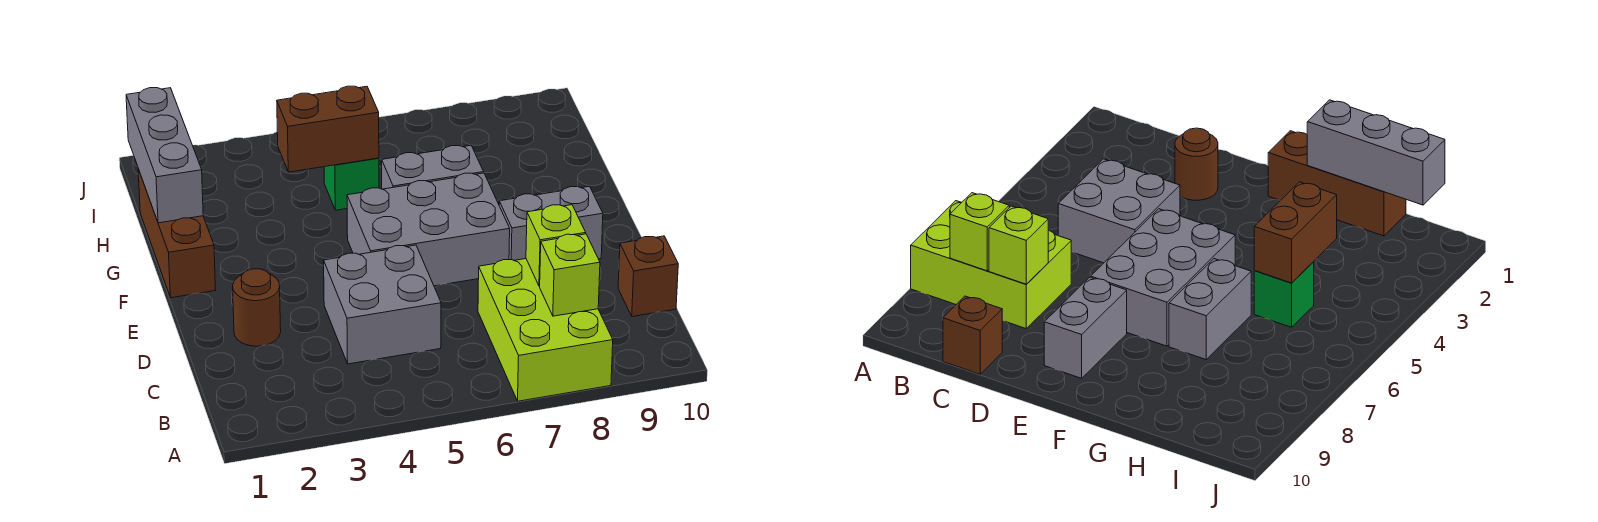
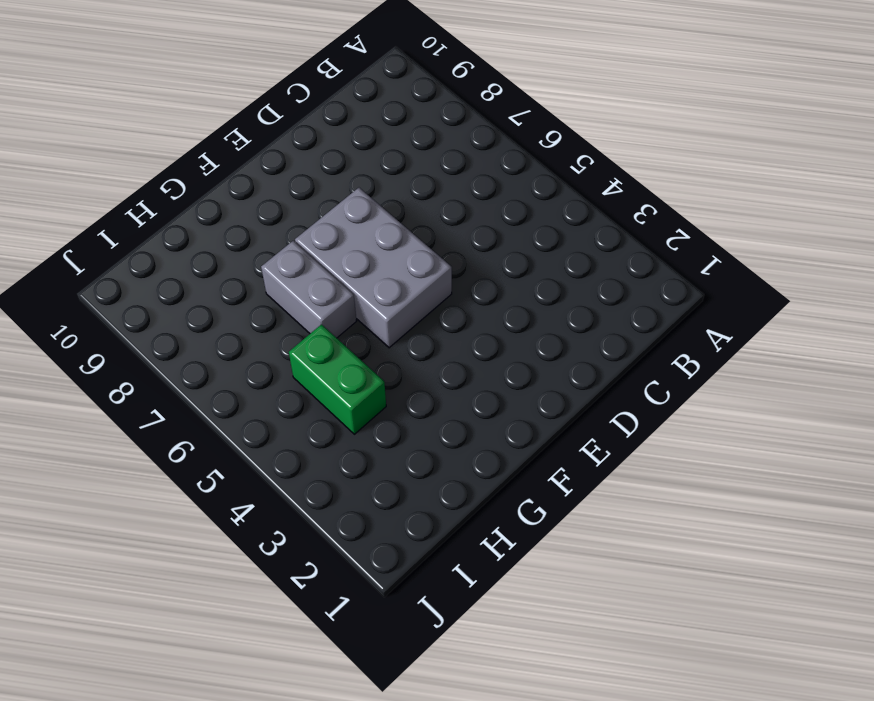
green brick H4:H5 level 1 -> green brick H5 level 1
none -> lime brick A7:C8 level 1
none -> grey brick C4:D5 level 1
none -> brown brick C10 level 1

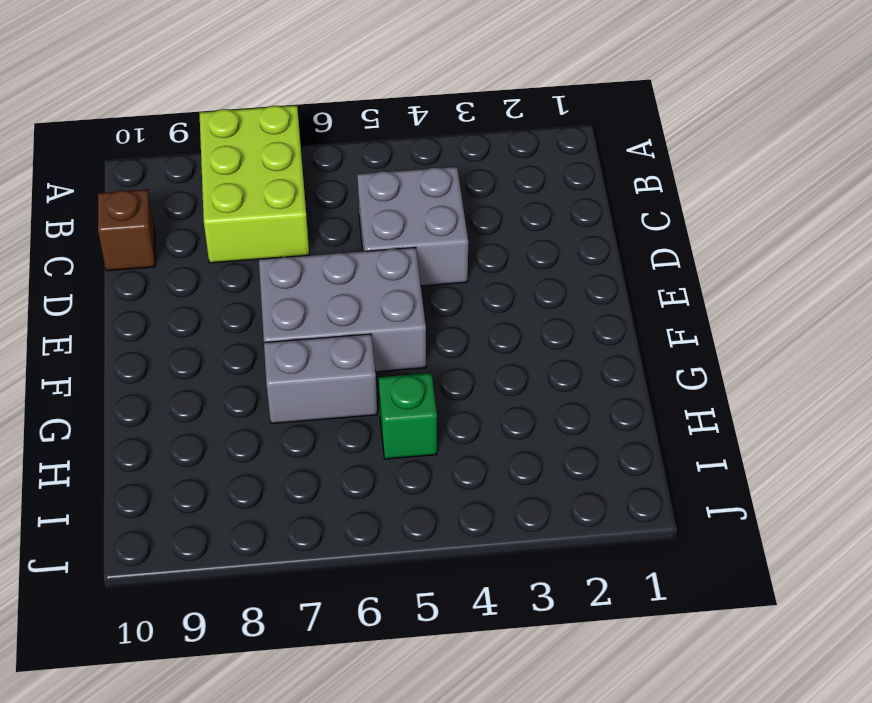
none -> brown round brick D2 level 1
none -> grey brick E8:E9 level 1
none -> brown brick F1:H1 level 1

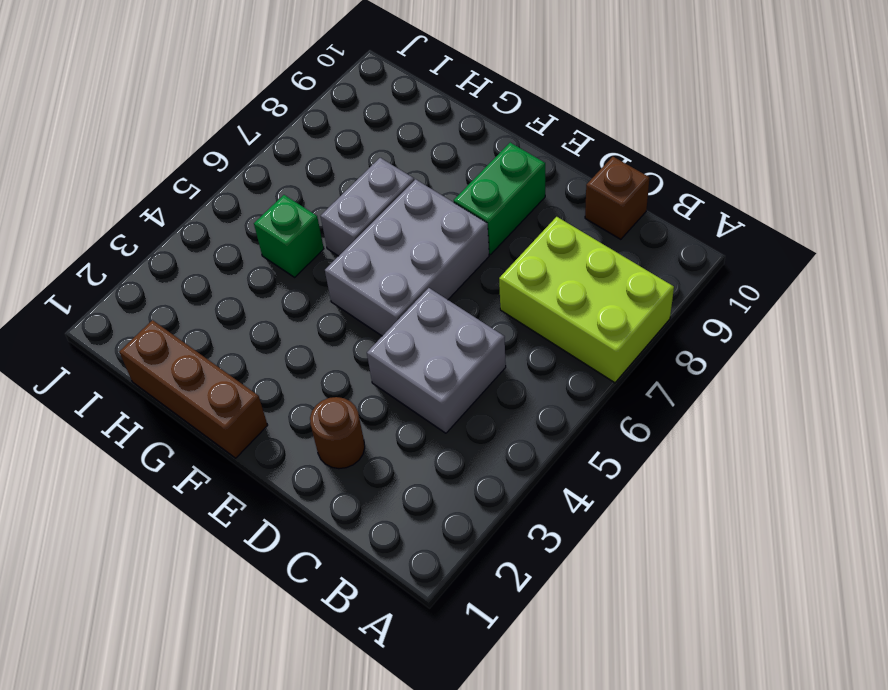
green brick E8:E9 level 1 -> grey brick E8:E9 level 1
none -> lime brick B8 level 2
none -> lime brick C8 level 2
none -> grey brick G1:I1 level 2

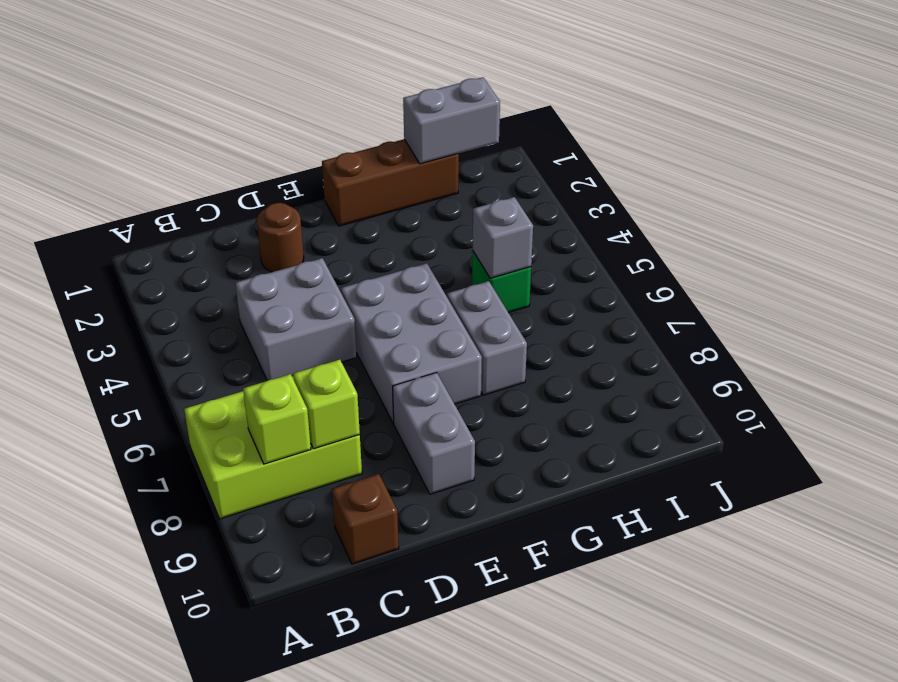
grey brick H1:I1 level 2 -> grey brick G1:I1 level 2
grey brick H5 level 2 -> brown brick H4:H5 level 2

